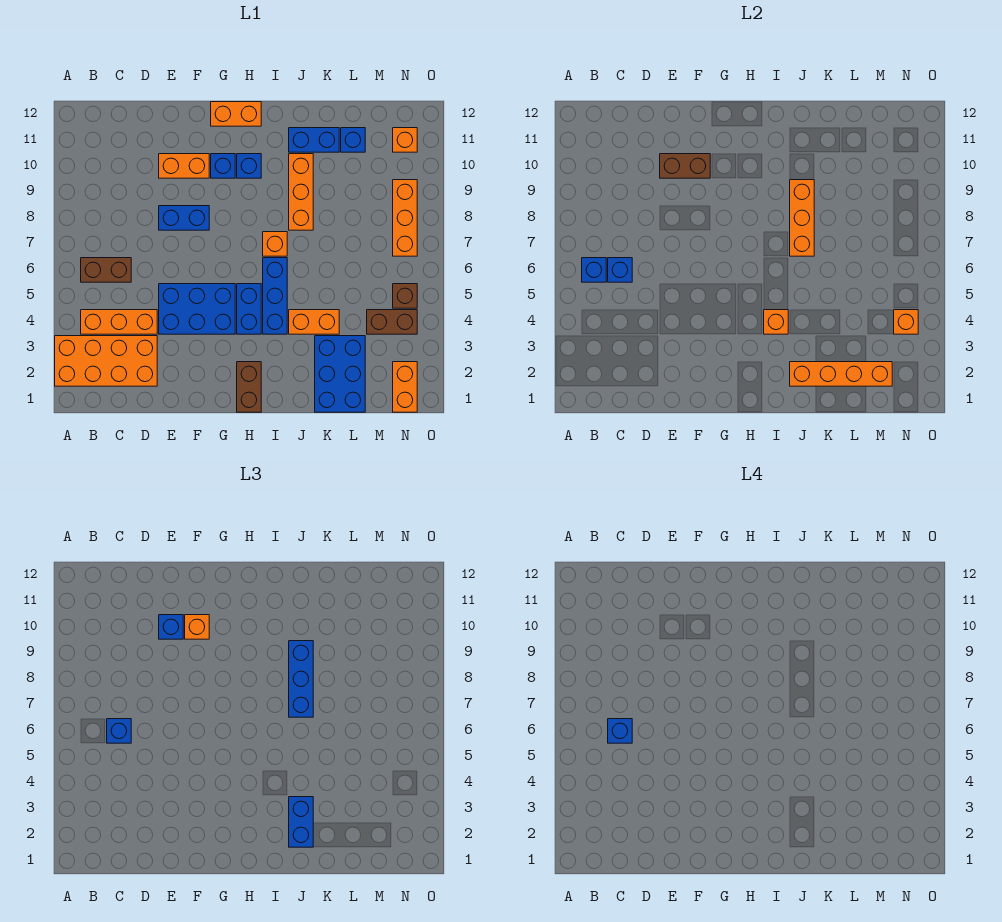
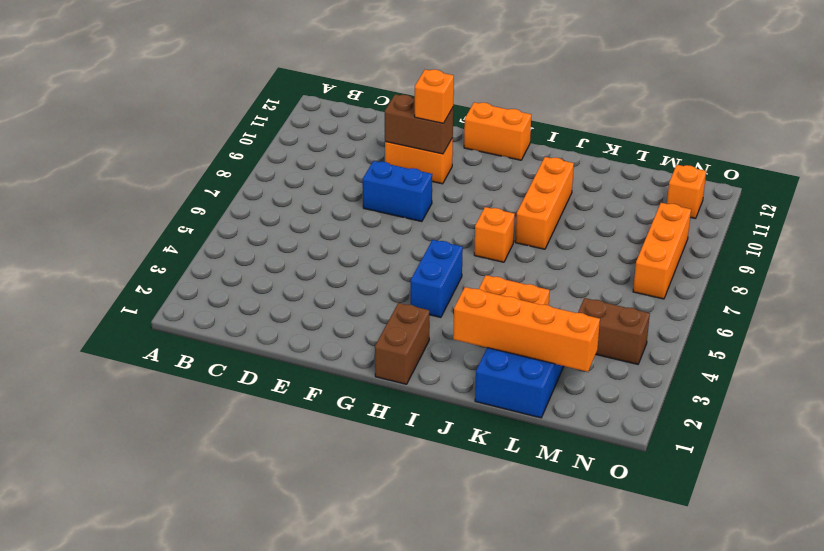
none -> orange brick A2:D3 level 1
none -> orange brick B4:D4 level 1
none -> brown brick B6:C6 level 1
none -> blue brick E4:G5 level 1

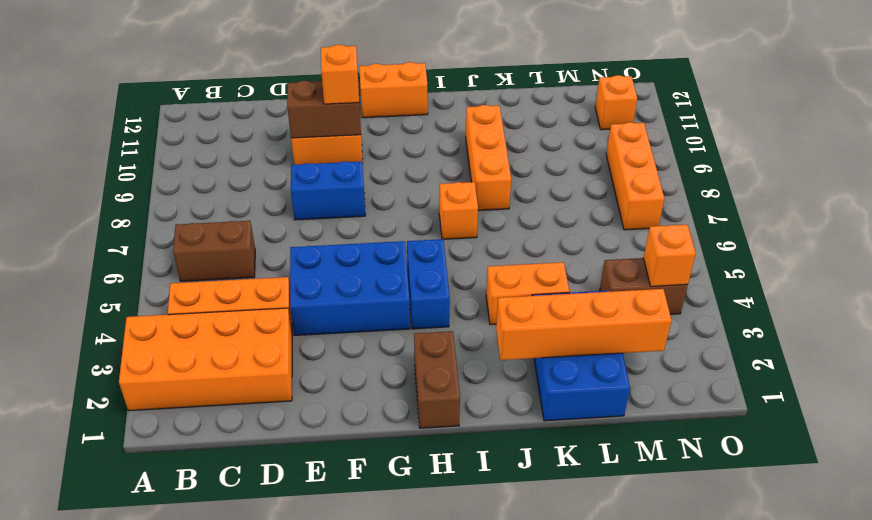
none -> blue brick G10 level 1
none -> blue brick H10 level 1
none -> blue brick I4:I6 level 1
none -> blue brick J11:K11 level 1

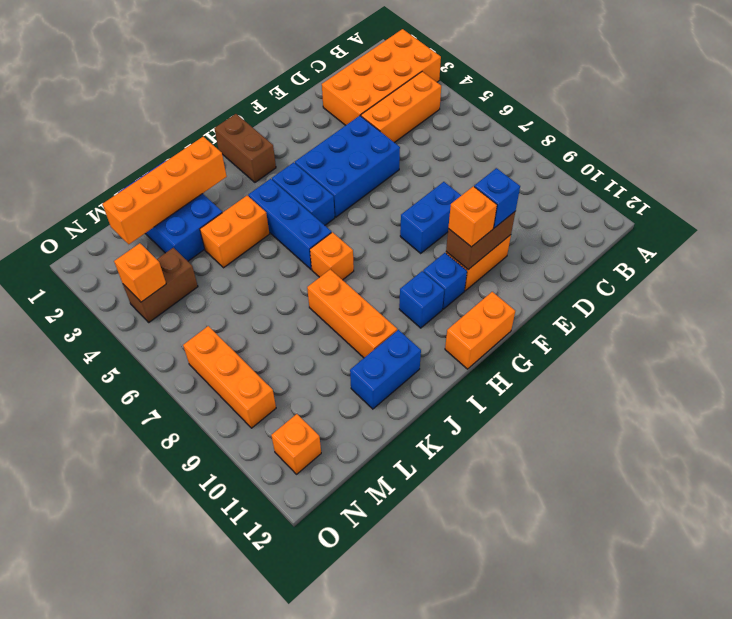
none -> brown brick B6:C6 level 1
none -> blue brick L11 level 1
none -> orange brick N1:N2 level 1
none -> brown brick N5 level 1

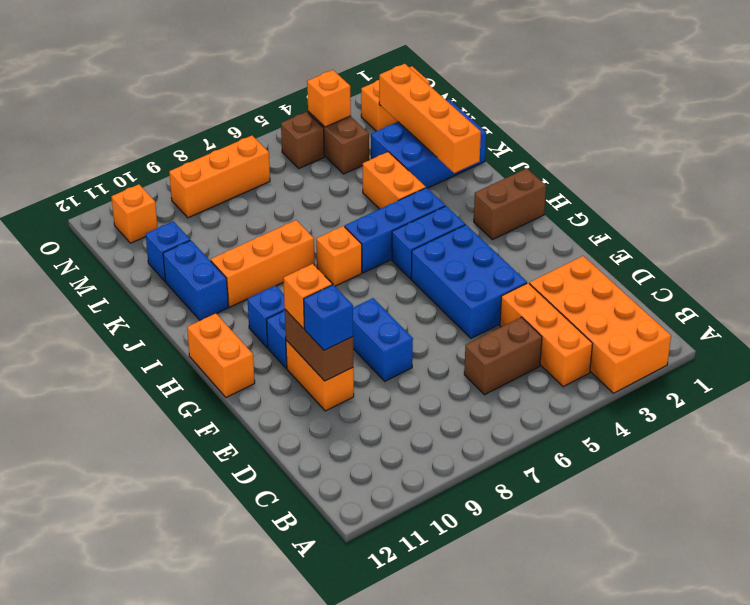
brown brick C5:C6 level 1 -> brown brick B6:C6 level 1
none -> blue brick B6 level 2
none -> blue brick C6 level 2
none -> orange brick I4 level 2
none -> orange brick J7:J9 level 2

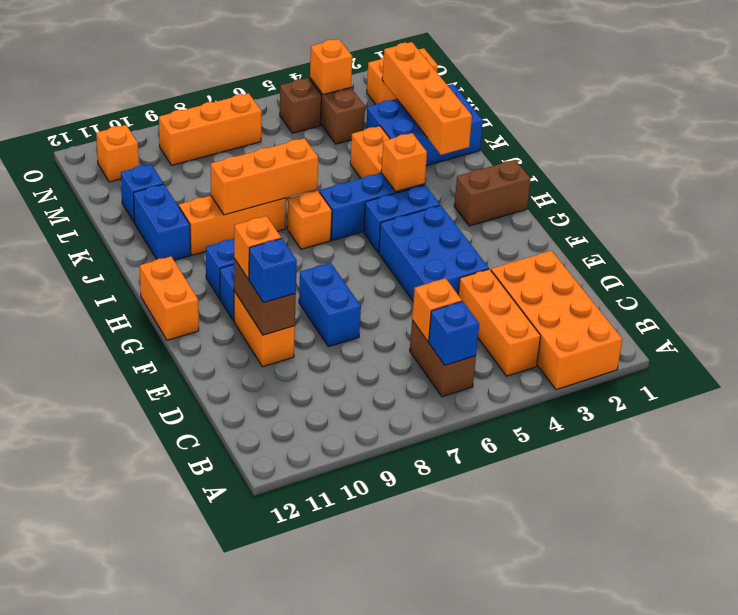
orange brick C6 level 2 -> blue brick C6 level 2
none -> blue brick C6 level 3
none -> blue brick J2:J3 level 3
none -> blue brick J7:J9 level 3
none -> blue brick C6 level 4

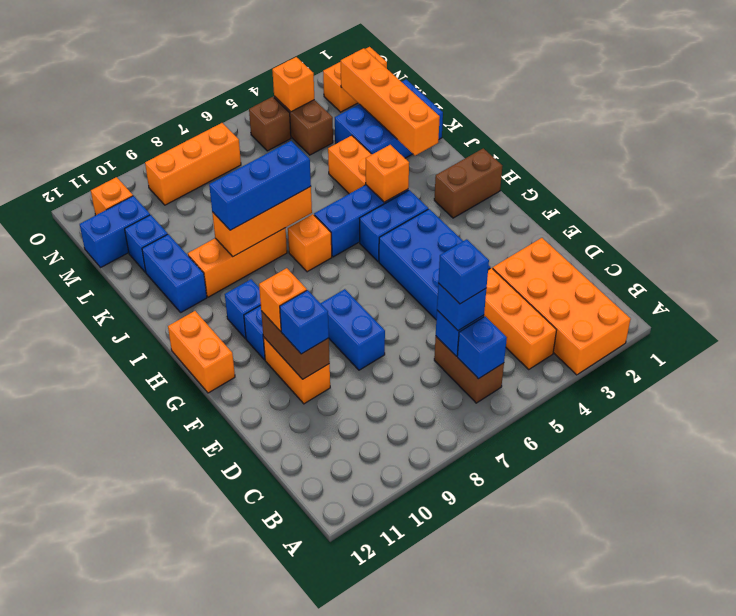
blue brick M11:M12 level 1 -> blue brick J2:J3 level 3

